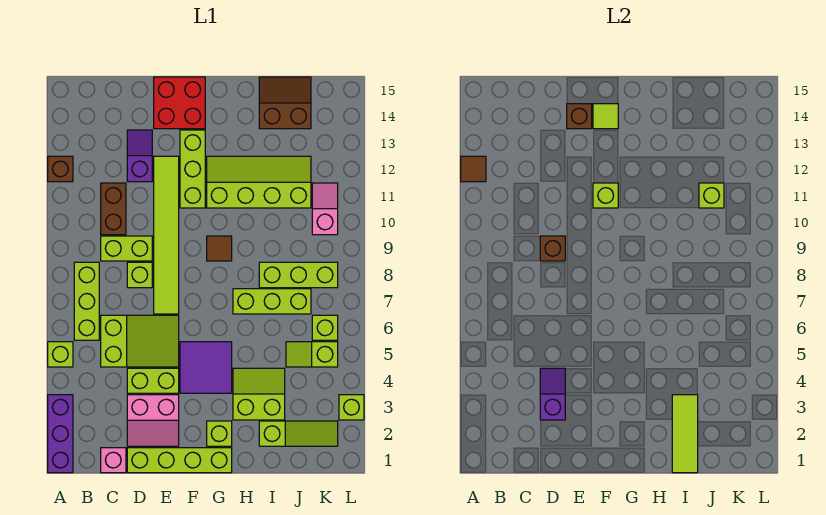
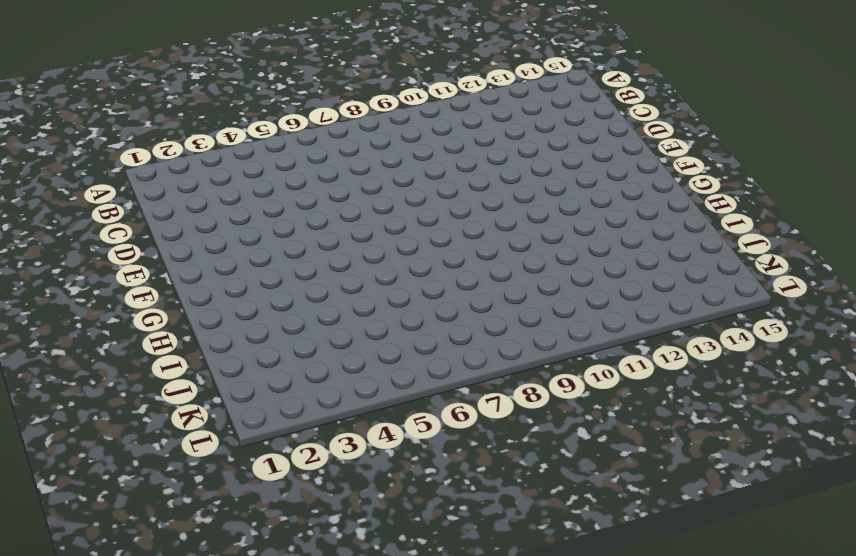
none -> purple brick A1:A3 level 1
none -> lime brick A5 level 1
none -> brown brick A12 level 1
none -> lime brick B6:B8 level 1

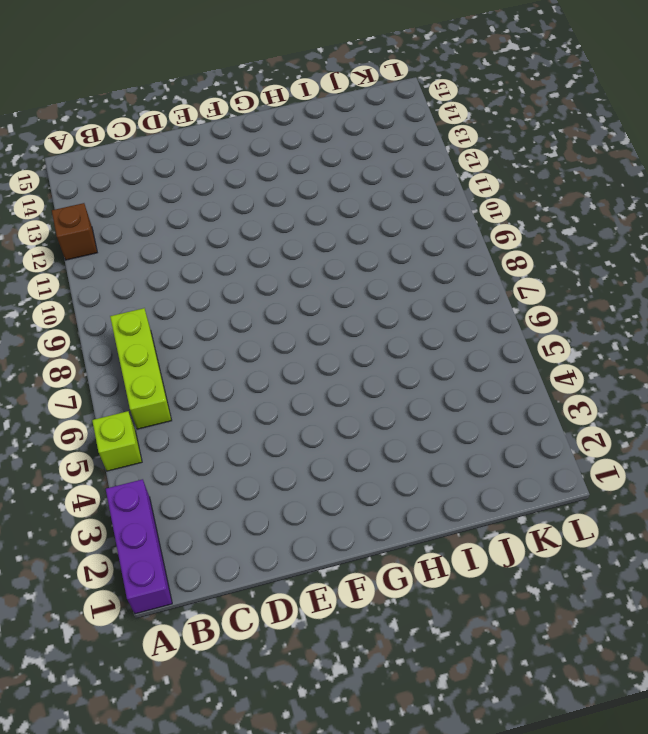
none -> pink brick C1 level 1
none -> lime slope C5:E6 level 1 top C
none -> lime brick C9:D9 level 1
none -> brown brick C10:C11 level 1

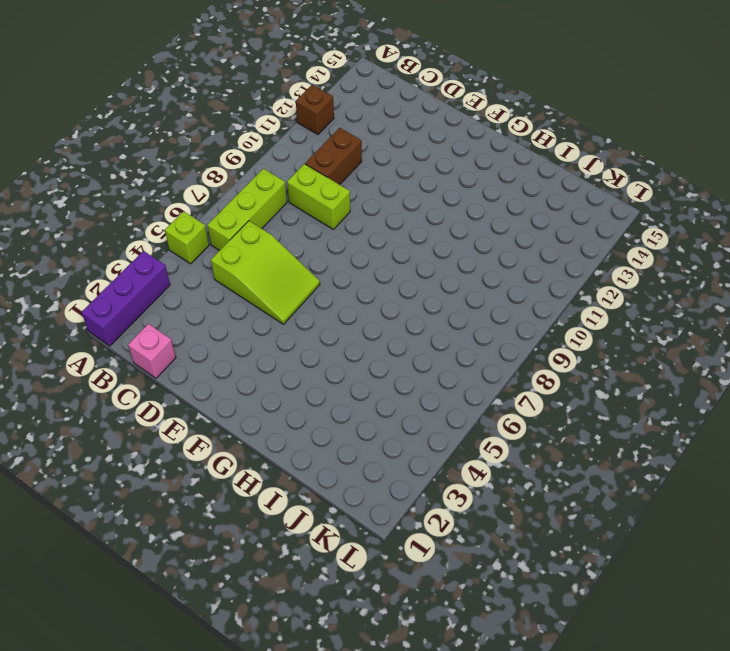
none -> lime brick D1:G1 level 1
none -> pink slope D2:E3 level 1 top 3
none -> lime brick D4:E4 level 1
none -> lime brick D8 level 1

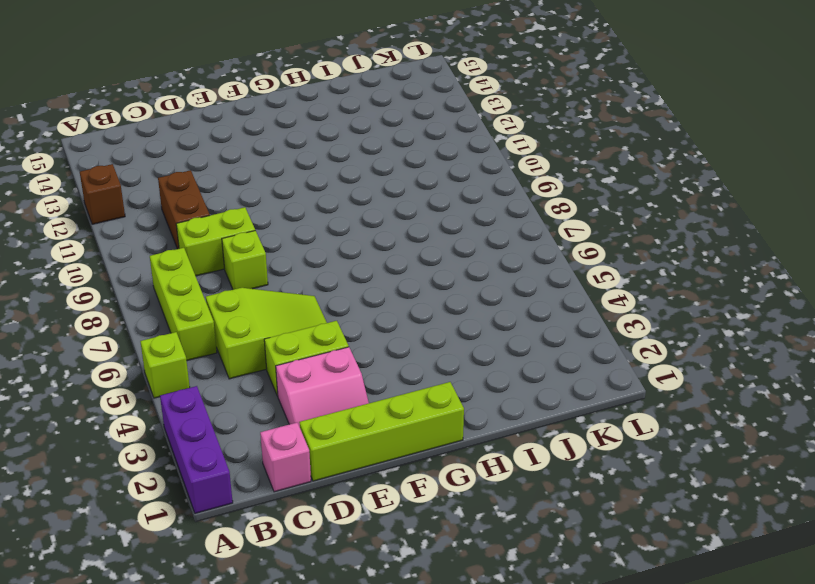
none -> purple slope D12:D13 level 1 top 12
none -> lime tile E7:E12 level 1
none -> red brick E14:F15 level 1
none -> purple tile F4:G5 level 1

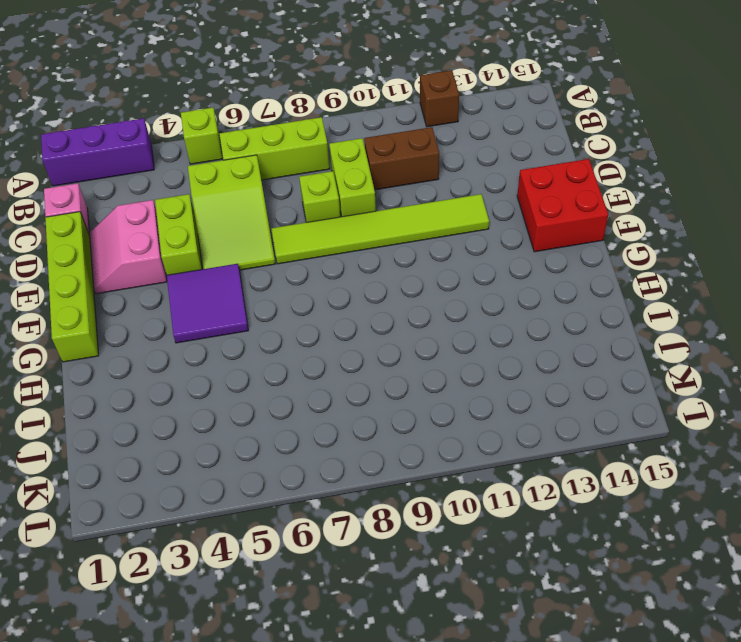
none -> purple slope D12:D13 level 1 top 12
none -> lime brick F11:F13 level 1
none -> lime brick G2 level 1
none -> brown tile G9 level 1

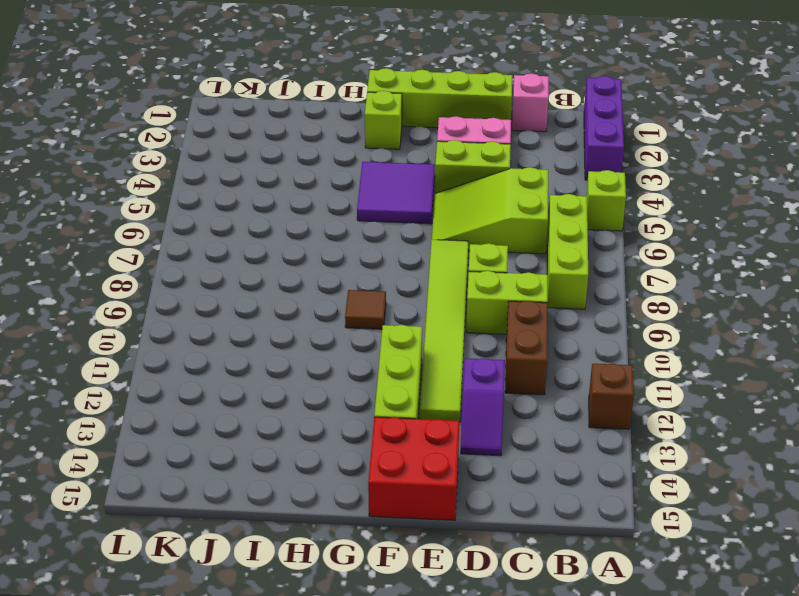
none -> lime slope G11:J12 level 1 top 11
none -> lime slope H3:I4 level 1 top 3
none -> lime brick H7:J7 level 1
none -> lime slope I2:K2 level 1 top I

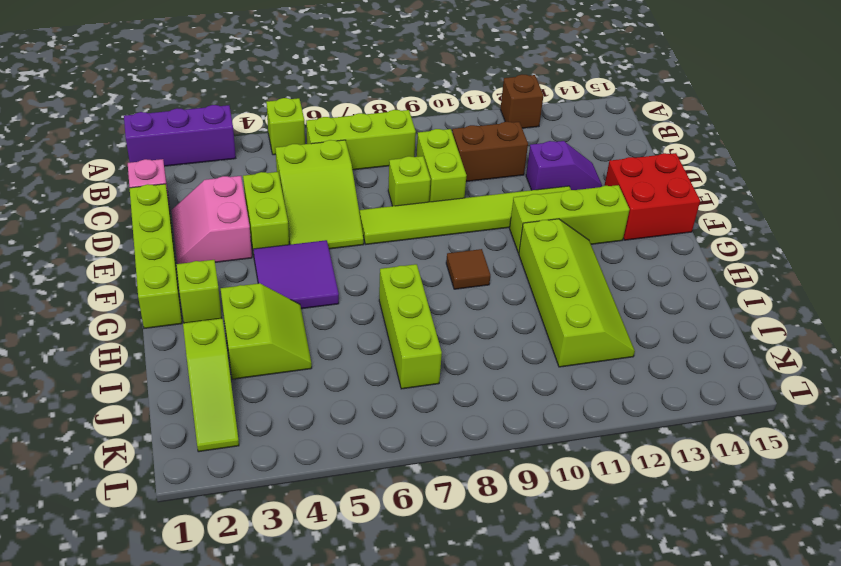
none -> lime brick I8:K8 level 1
none -> brown slope I14:J15 level 1 top 14
none -> lime slope J5:K5 level 1 top K
none -> lime brick K6 level 1

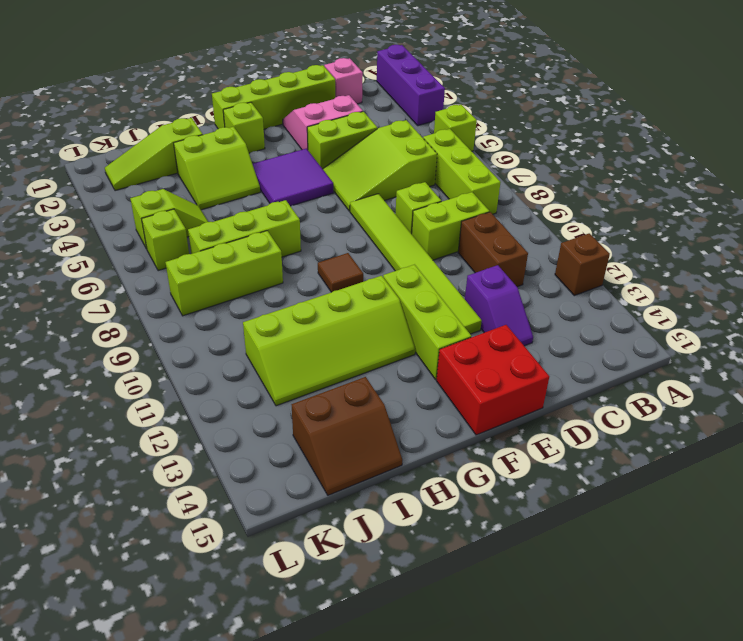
none -> pink slope K10:K11 level 1 top 10
none -> lime brick L3 level 1
none -> brown tile A12 level 2
none -> purple slope D3:D4 level 2 top 3

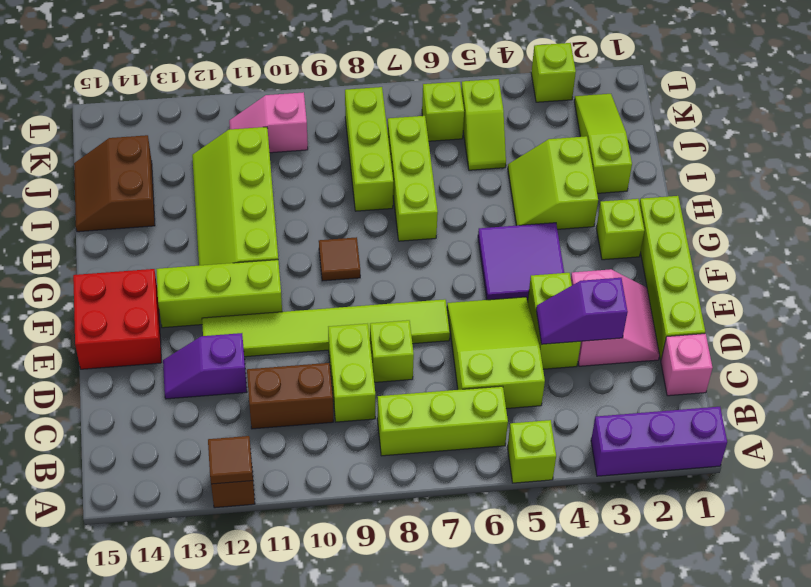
none -> brown brick D9 level 2
none -> brown brick E14 level 2
none -> lime brick F11 level 2
none -> lime tile F14 level 2

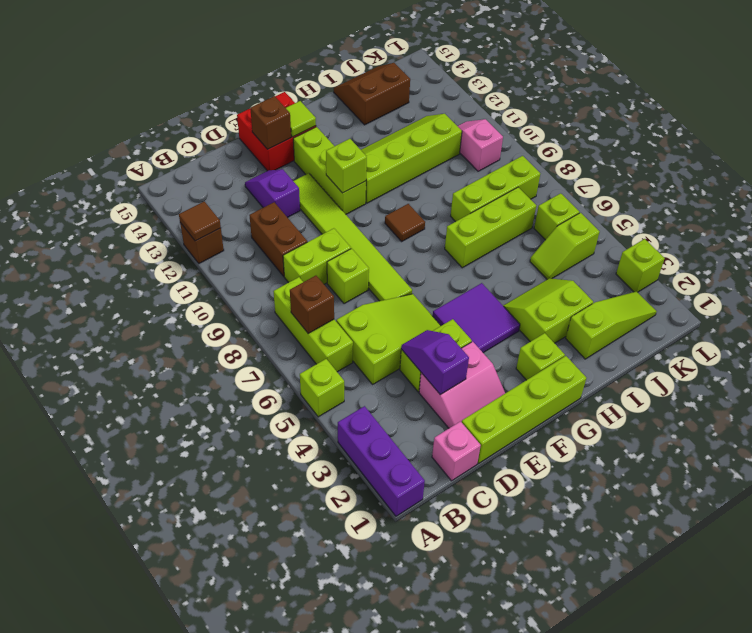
brown brick B7 level 2 -> brown brick D9 level 2
none -> lime tile I1:I3 level 2
none -> lime brick J11 level 2

